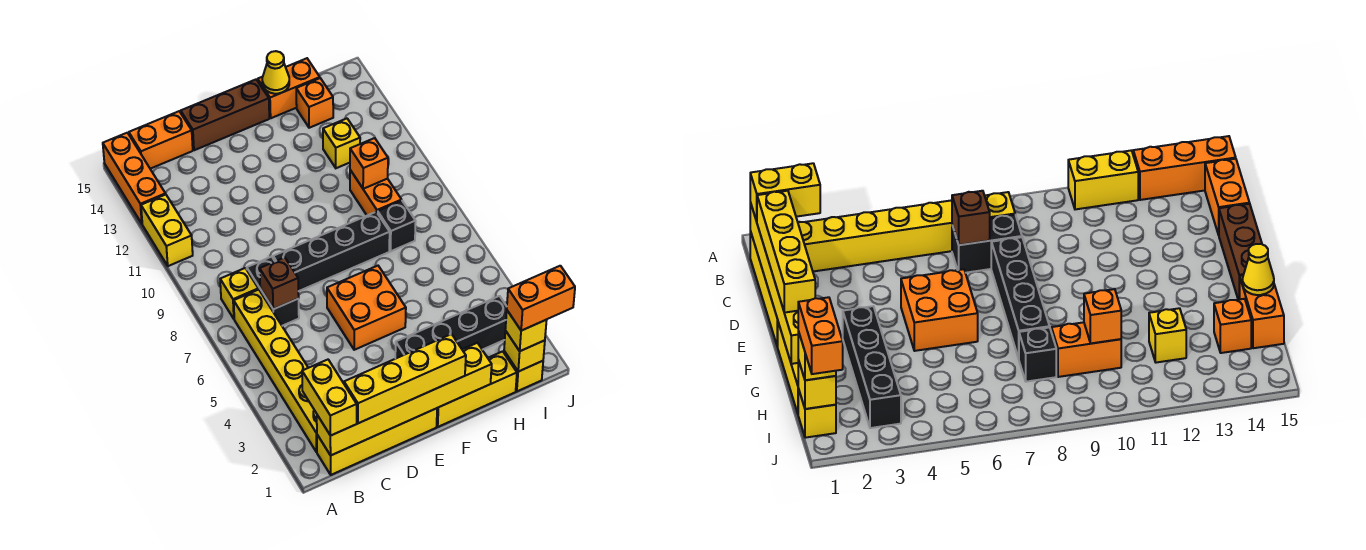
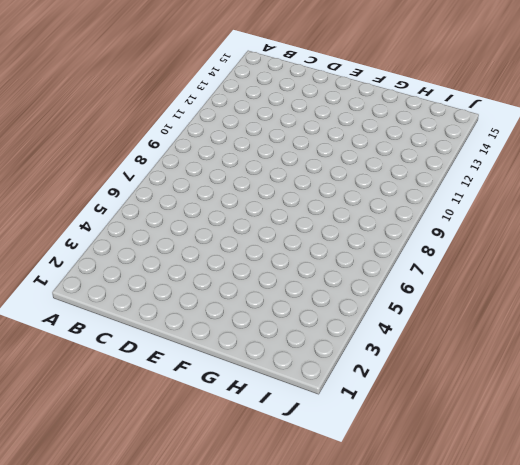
none -> yellow brick A11:A12 level 1
none -> orange brick A13:A15 level 1
none -> yellow brick B1:E1 level 1

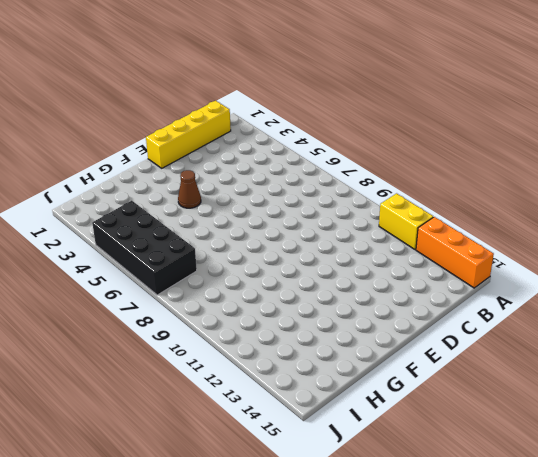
brown cone F4 level 1 -> none
black brick I4:J7 level 1 -> none
none -> yellow brick B2:B7 level 1
none -> yellow brick B8 level 1
none -> orange brick B15:C15 level 1

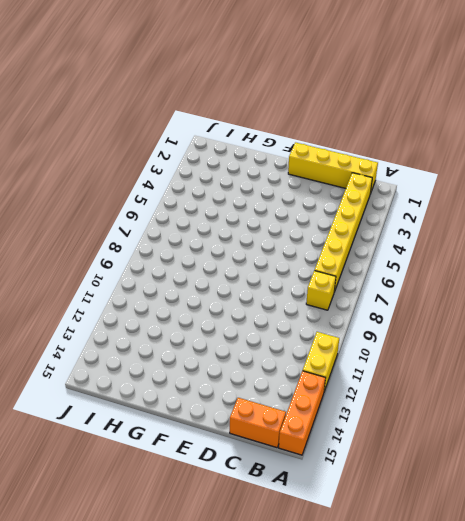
none -> black brick C7:C8 level 1
none -> black brick D8:G8 level 1
none -> brown brick D15:F15 level 1

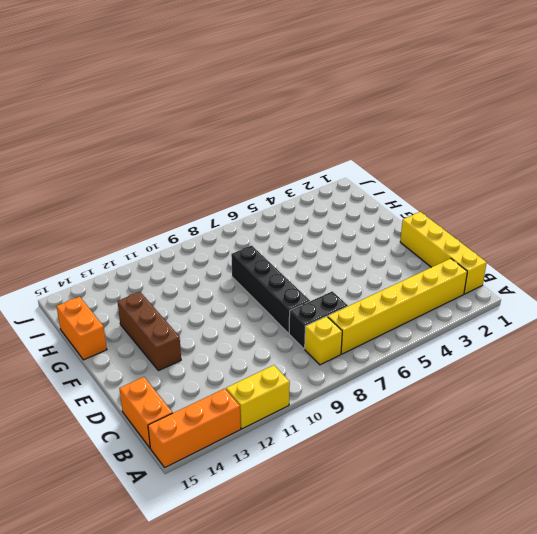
brown brick E13:G13 level 1 -> brown brick D15:F15 level 1
none -> orange brick E5:F6 level 1
none -> yellow brick F1:H1 level 1
none -> black brick F3:I3 level 1

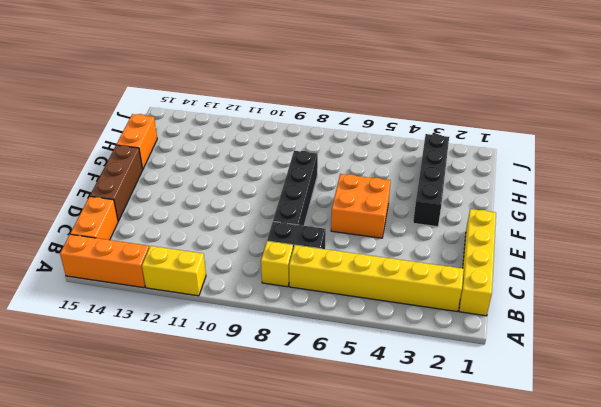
none -> yellow brick F1:H1 level 1
none -> black brick H8 level 1
none -> orange brick H9:H10 level 1

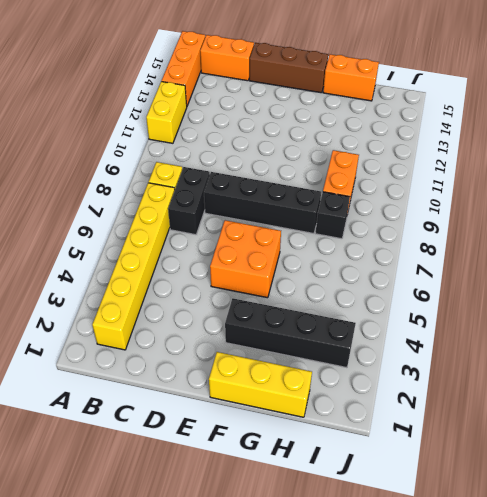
none -> yellow brick B1:E1 level 1
none -> yellow brick H12 level 1
none -> orange brick H14 level 1

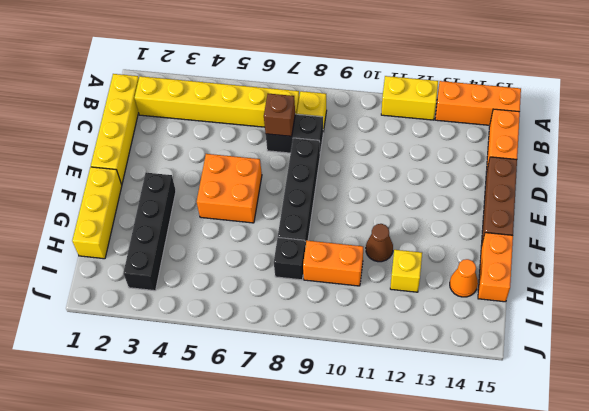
brown cone G11 level 1 -> none
orange cone H14 level 1 -> orange brick H14 level 1
none -> yellow brick I1 level 1
none -> yellow brick B1:G1 level 2
none -> yellow cone G15 level 2

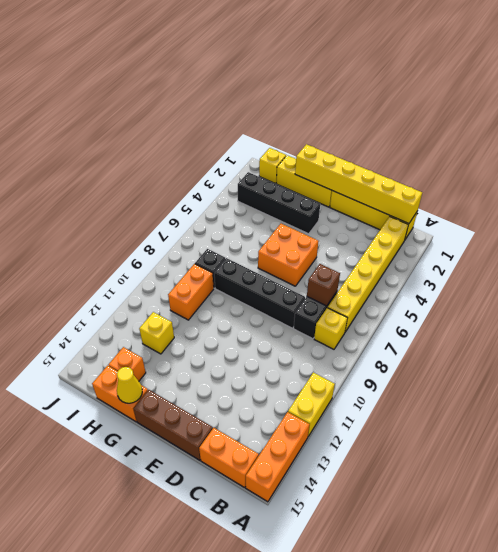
none -> orange brick H10 level 2
none -> yellow brick I1 level 2
none -> yellow brick B1:B2 level 3

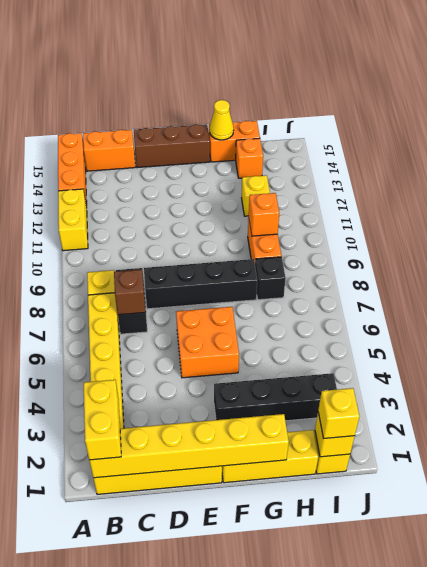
none -> yellow brick C1:F1 level 3
none -> orange brick I1:J1 level 4

